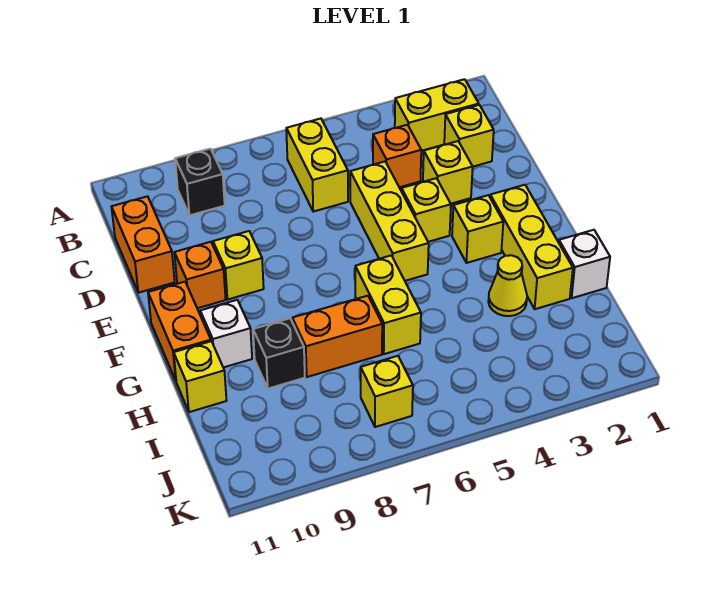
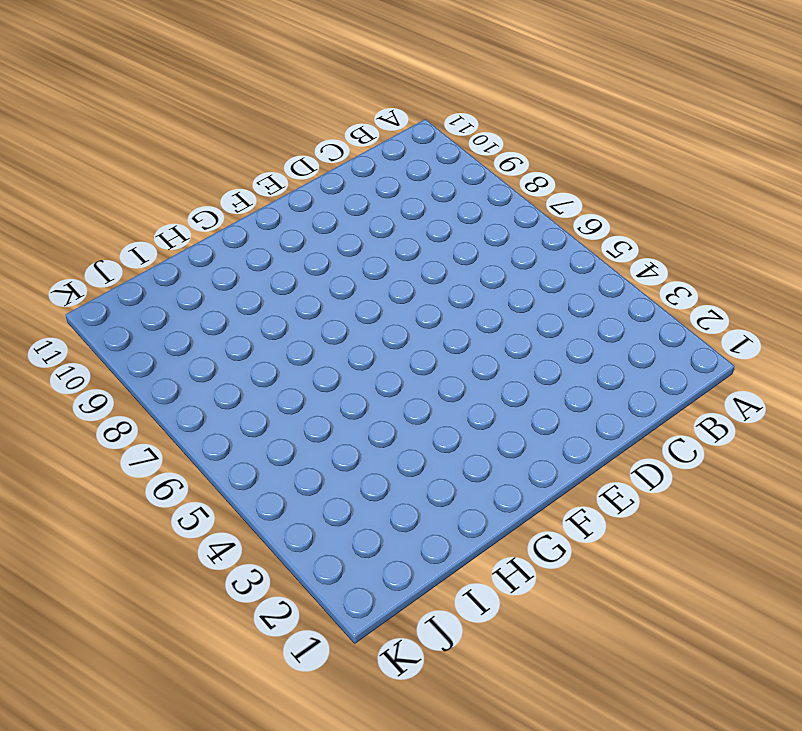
none -> yellow brick B2:B3 level 1
none -> yellow brick B6:C6 level 1
none -> black brick B9 level 1

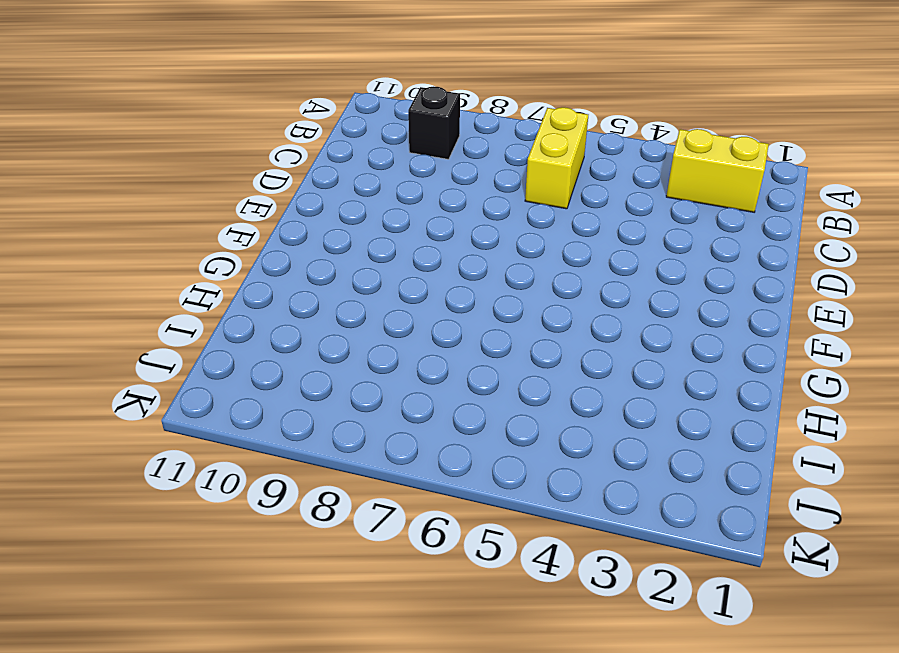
none -> yellow brick C2 level 1
none -> orange brick C4 level 1
none -> orange brick C11:D11 level 1

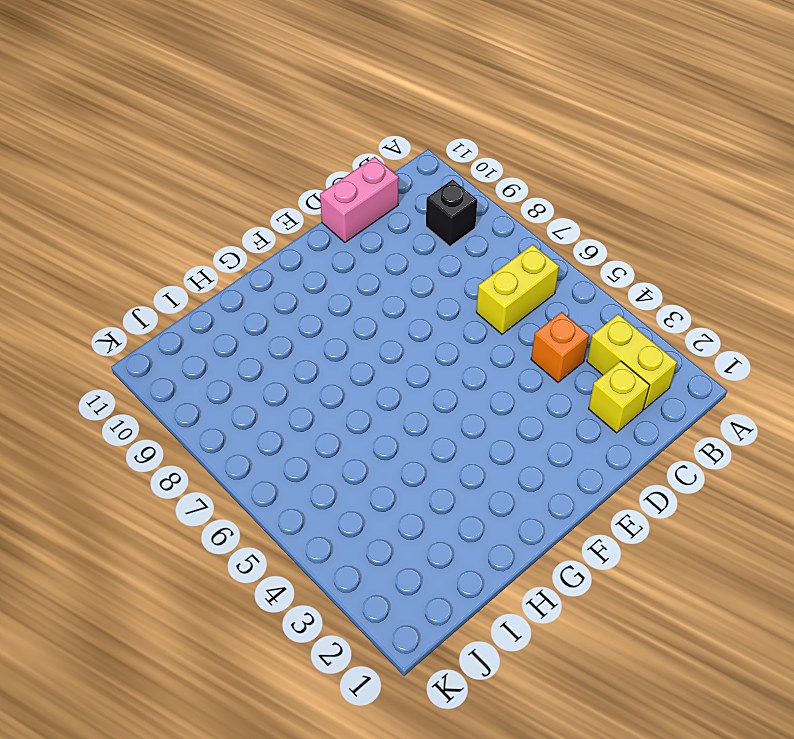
pink brick C11:D11 level 1 -> orange brick C11:D11 level 1
none -> yellow brick D3 level 1
none -> yellow brick D5:F5 level 1
none -> yellow brick E4 level 1

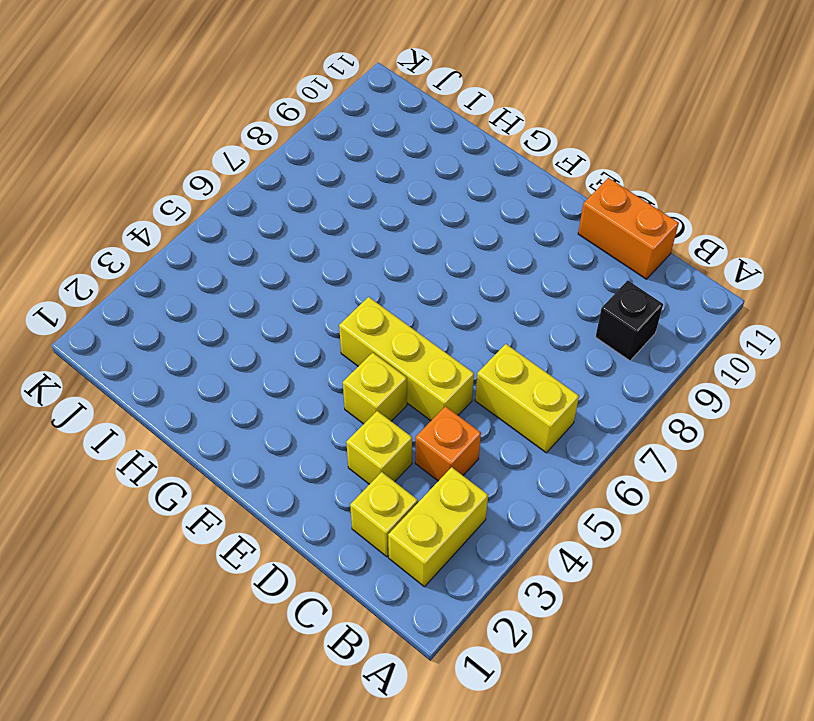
none -> yellow brick E9 level 1
none -> orange brick E10 level 1
none -> yellow brick F2:H2 level 1

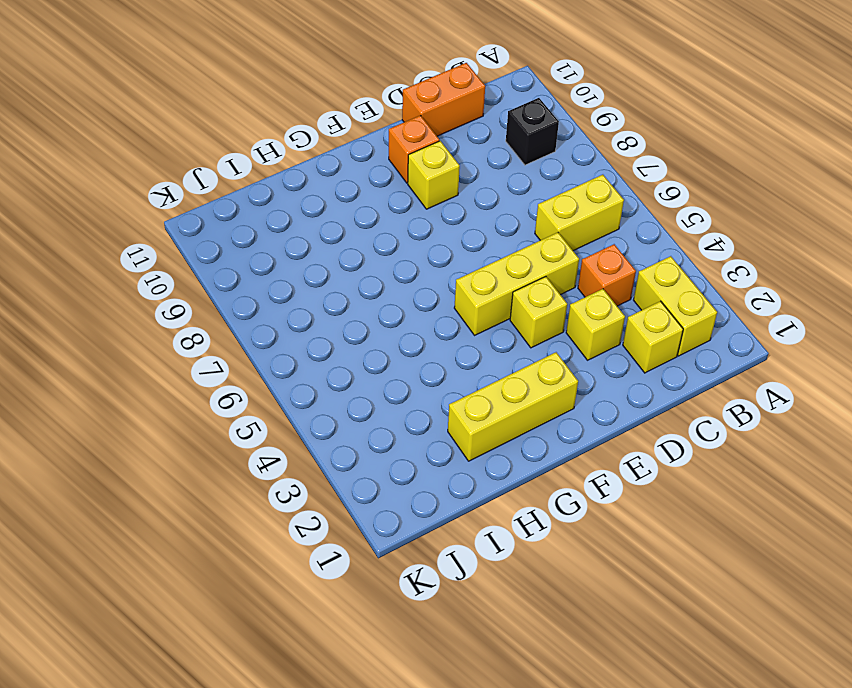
none -> yellow brick F3 level 1
none -> orange brick F11:G11 level 1
none -> yellow brick G6:H6 level 1

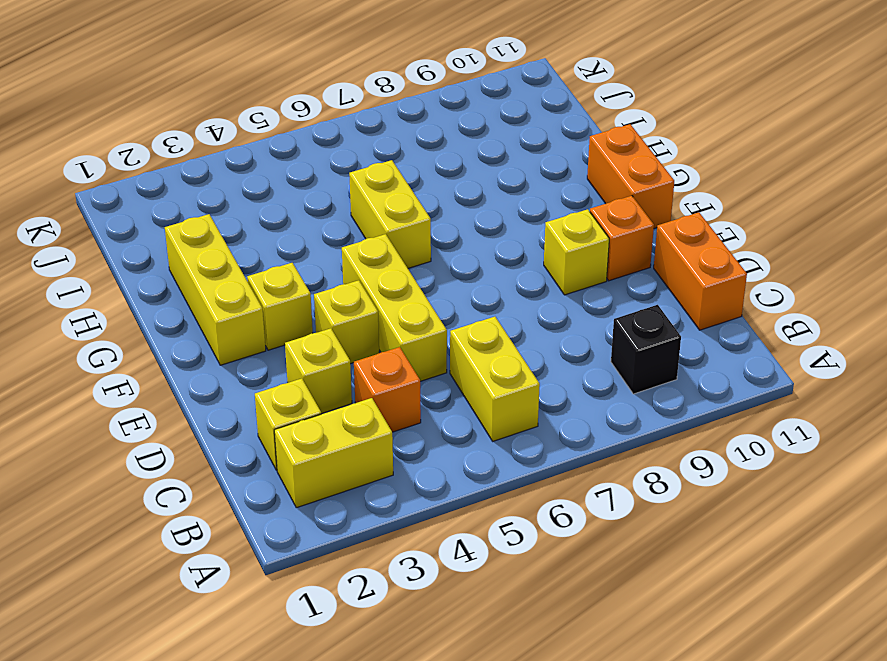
none -> white brick G10 level 1
none -> white brick H1 level 1
none -> yellow cone H3 level 1

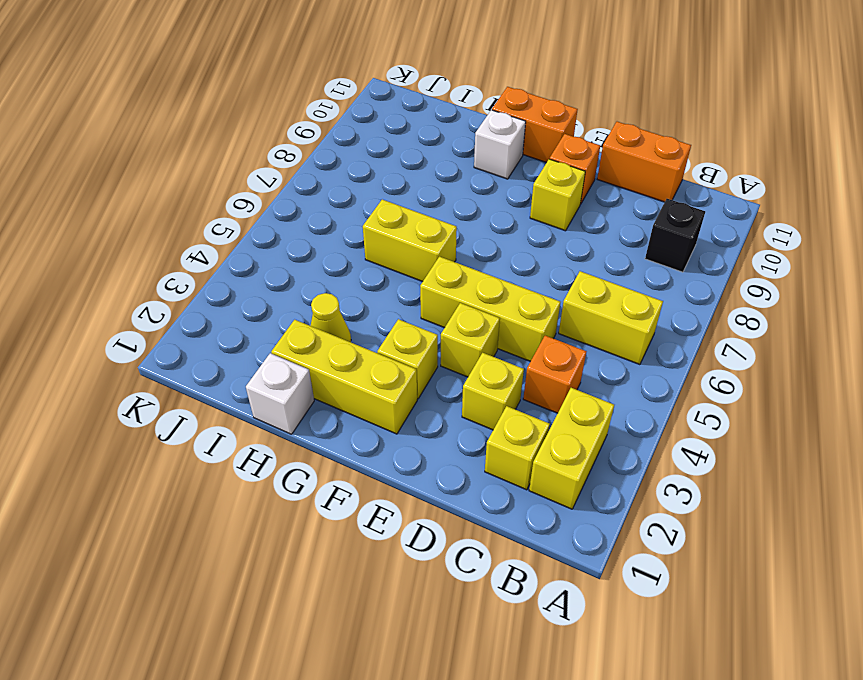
none -> orange brick H7:H8 level 1
none -> black brick H9 level 1
none -> yellow brick H11 level 1

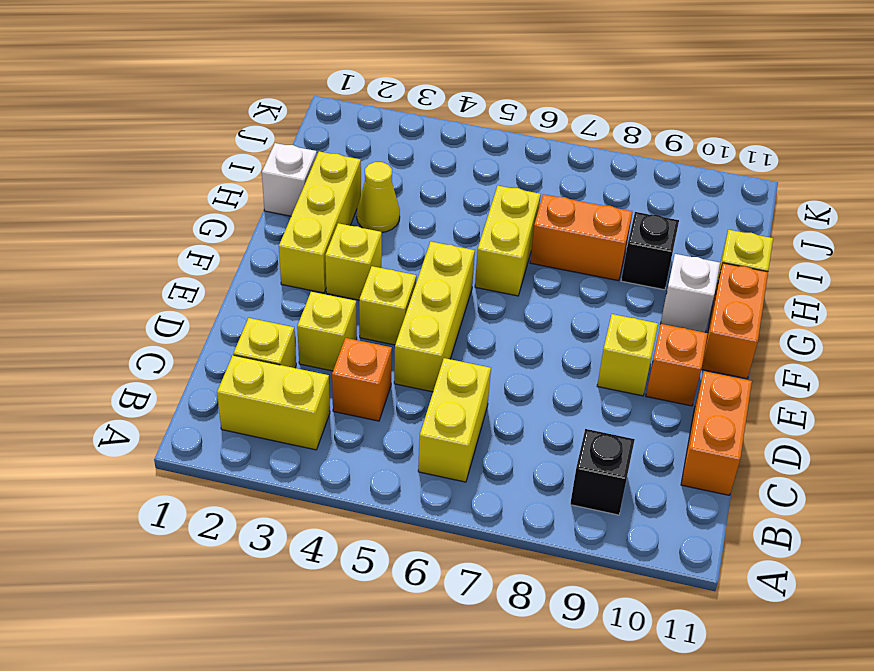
none -> yellow brick J7 level 1

